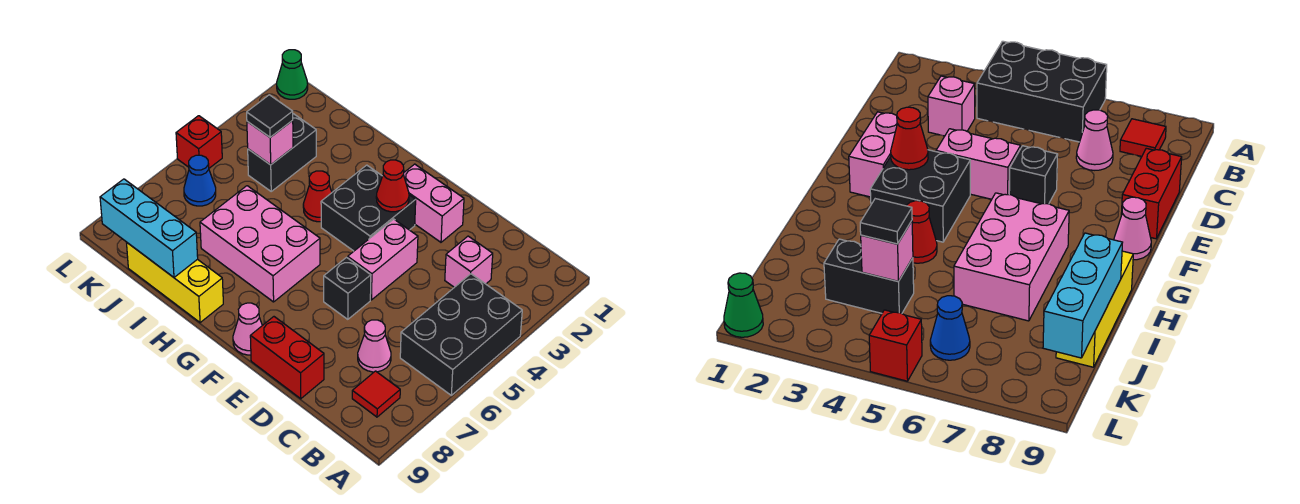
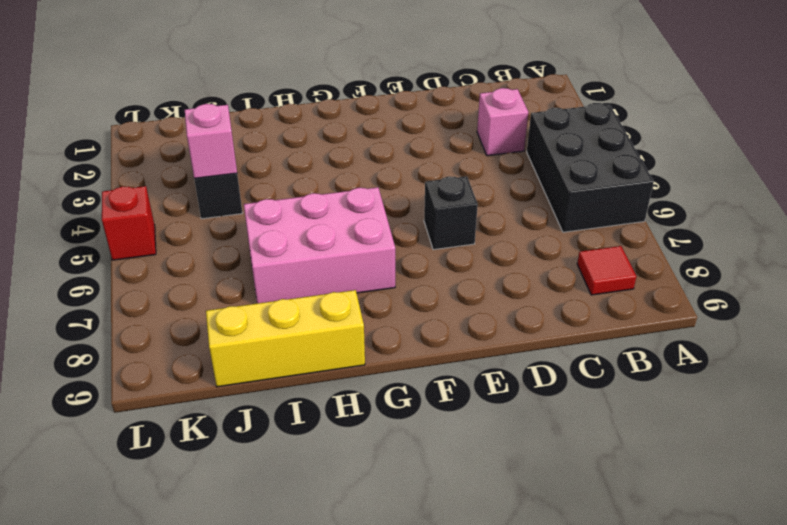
none -> pink cone C7 level 1
none -> red brick D9:E9 level 1
none -> pink brick E2:F2 level 1

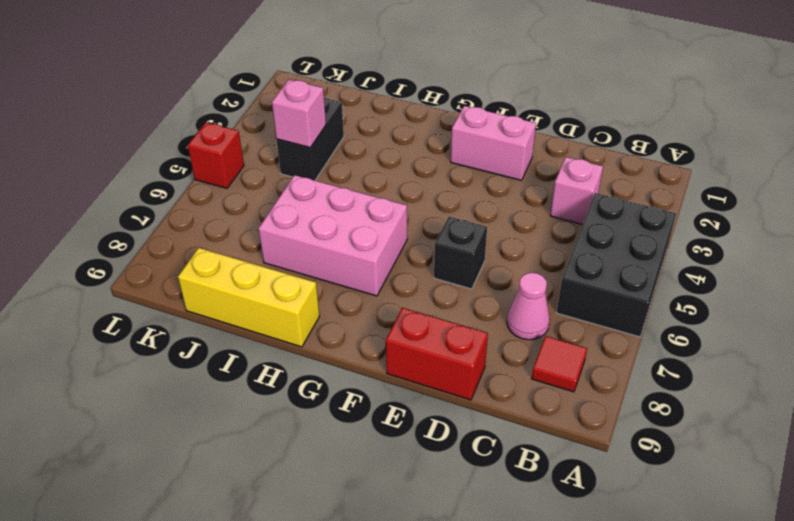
none -> pink brick E4:E5 level 1
none -> black brick F3:G4 level 1
none -> pink cone F9 level 1

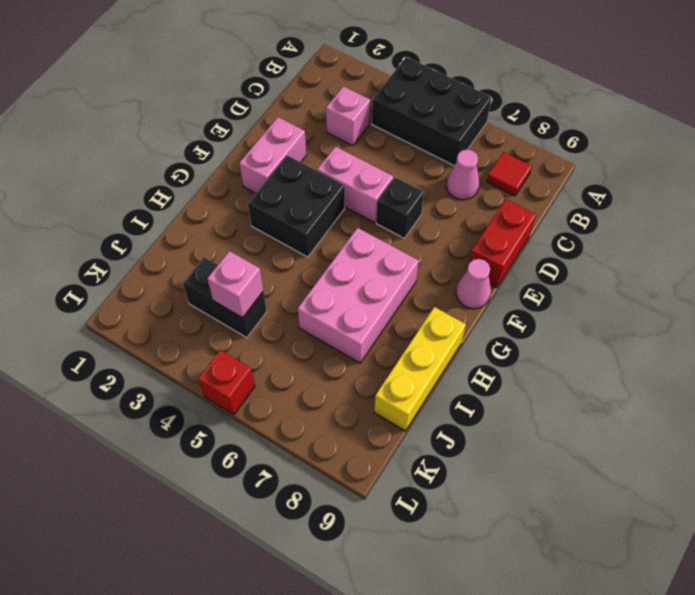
none -> red cone H4 level 1
none -> blue cone K6 level 1
none -> green cone L1 level 1

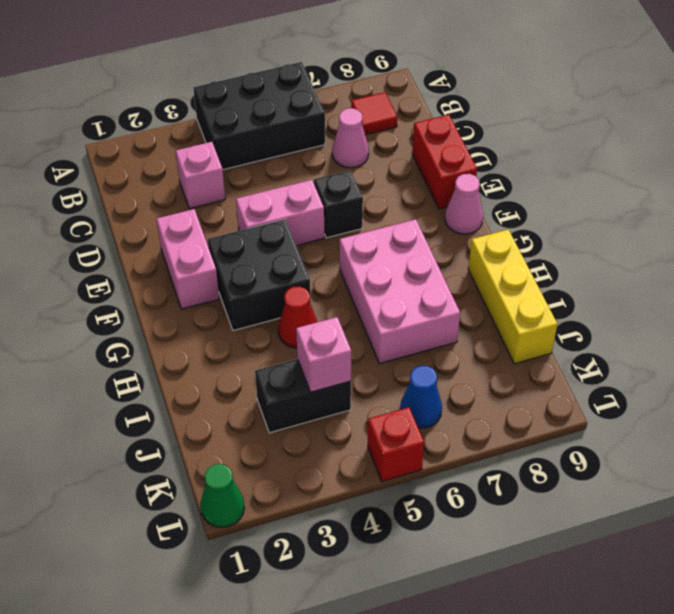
none -> red cone F3 level 2
none -> cyan brick I9:K9 level 2
none -> black tile J4 level 3

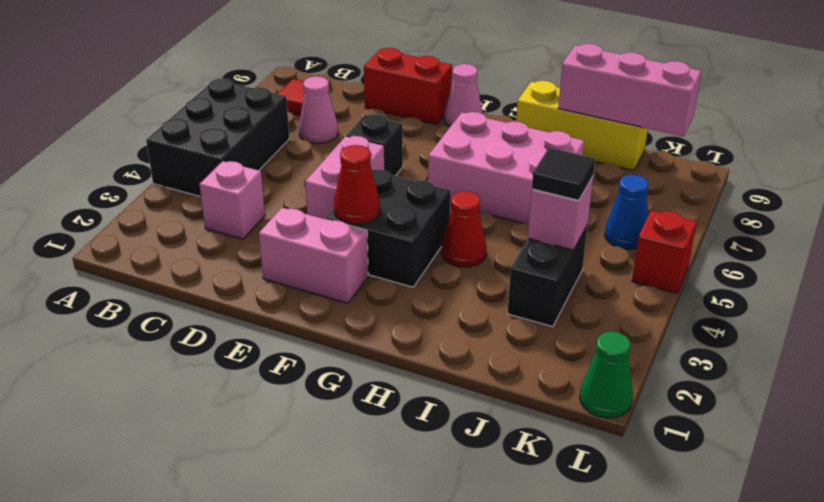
pink brick I9:K9 level 2 -> cyan brick I9:K9 level 2

